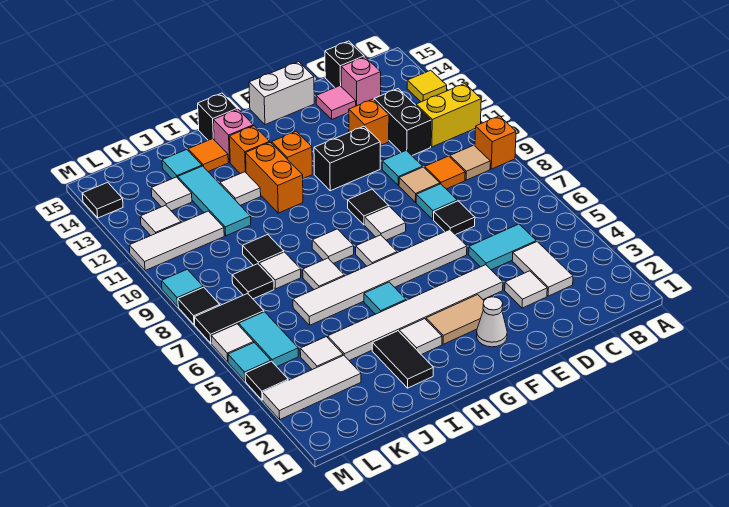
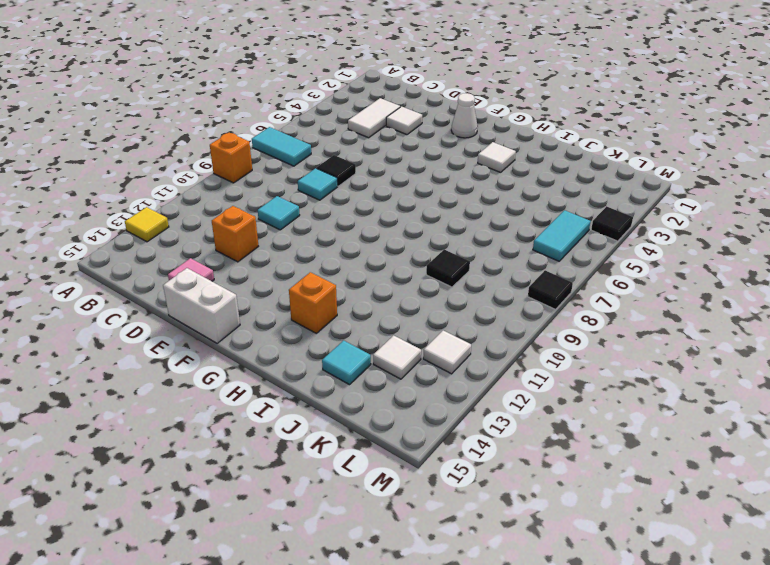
cyan tile A7:B7 level 1 -> cyan tile C5:D5 level 1
none -> yellow brick A11:B11 level 1
none -> tan tile B9 level 1
none -> orange tile C9 level 1
none -> black brick C11:C12 level 1

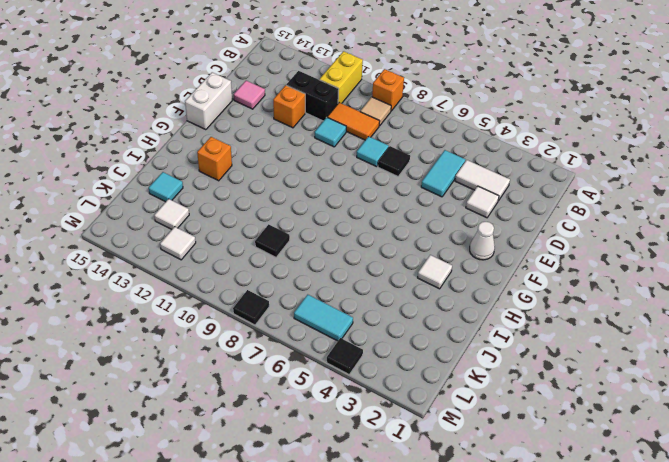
orange tile C9:C10 level 1 -> orange tile C9 level 1
none -> yellow tile A13 level 1
none -> pink brick C14 level 1
none -> black brick C15 level 1
none -> tan tile D9 level 1

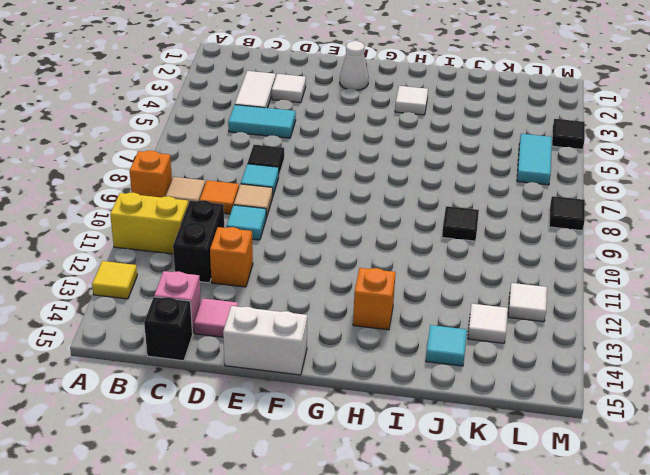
none -> white tile E4:J4 level 1
none -> white tile E6:J6 level 1
none -> black brick E11:F11 level 1
none -> tan tile F3:G3 level 1

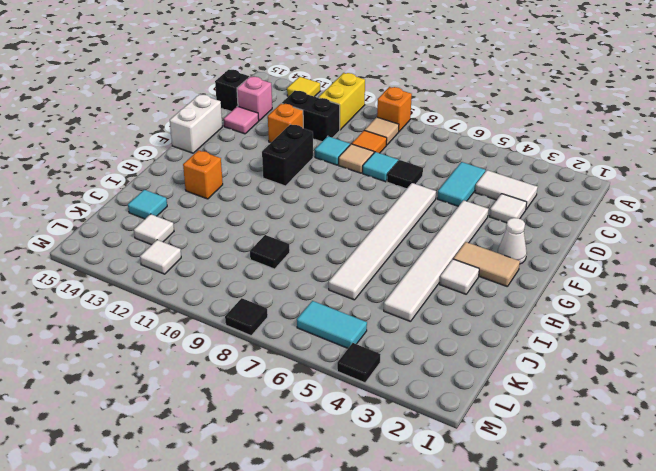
tan tile G2:G3 level 1 -> tan tile F3:G3 level 1
none -> white tile F8 level 1
none -> black tile F9 level 1
none -> white tile G7 level 1
none -> orange brick G12 level 1

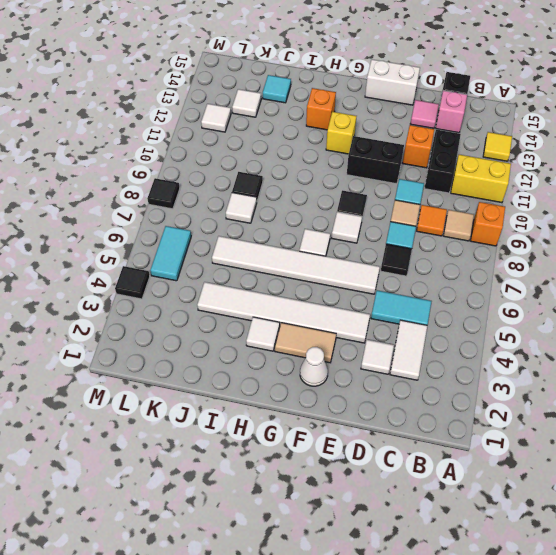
yellow brick G12 level 1 -> orange brick G12 level 1
none -> cyan tile H5 level 1
none -> white tile H8 level 1
none -> orange brick H11:H12 level 1
none -> pink brick H14 level 1

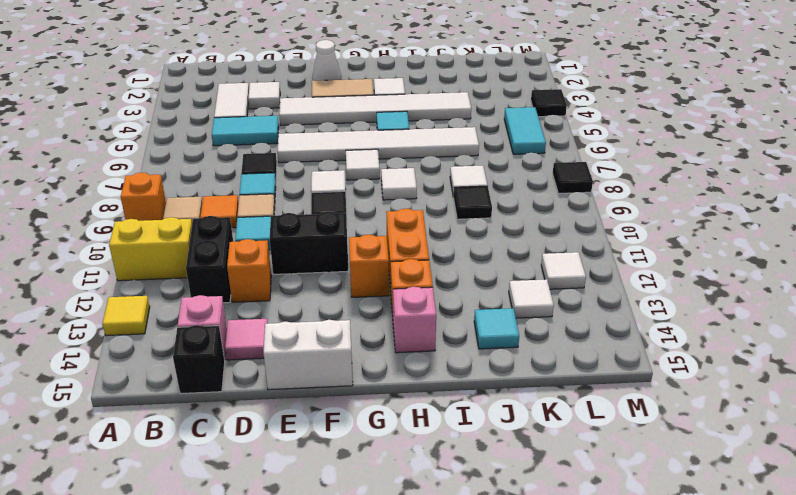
none -> black brick H15 level 1
none -> black tile I2:I3 level 1
none -> white tile I7 level 1
none -> white tile I12 level 1

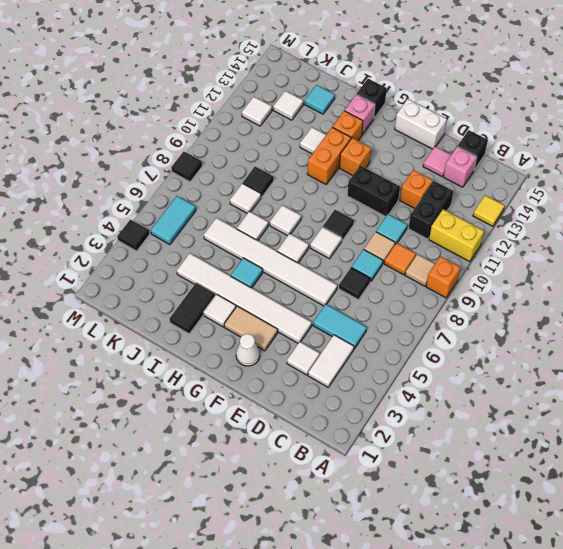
none -> orange tile I14 level 1
none -> cyan tile J11:J13 level 1
none -> white tile K3:M3 level 1
none -> white tile K4 level 1

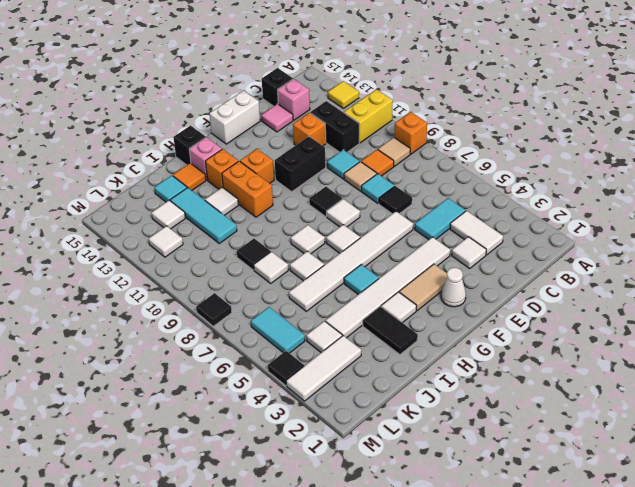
none -> black tile K8 level 1
none -> white tile K11:M11 level 1
none -> black tile L7:M7 level 1
none -> cyan tile M5 level 1

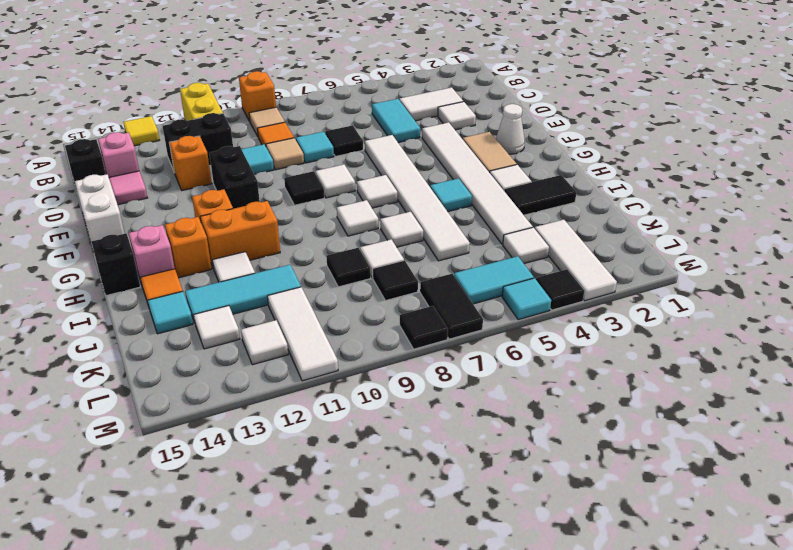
none -> white tile M6 level 1
none -> cyan tile M9 level 1
none -> black tile M14 level 1

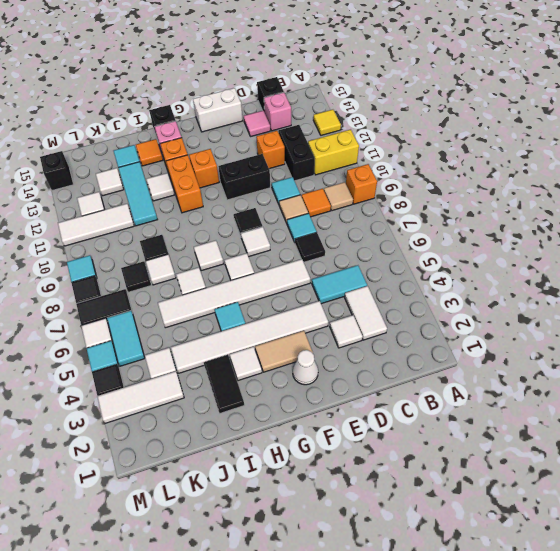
black brick M14 level 1 -> black tile M14 level 1

